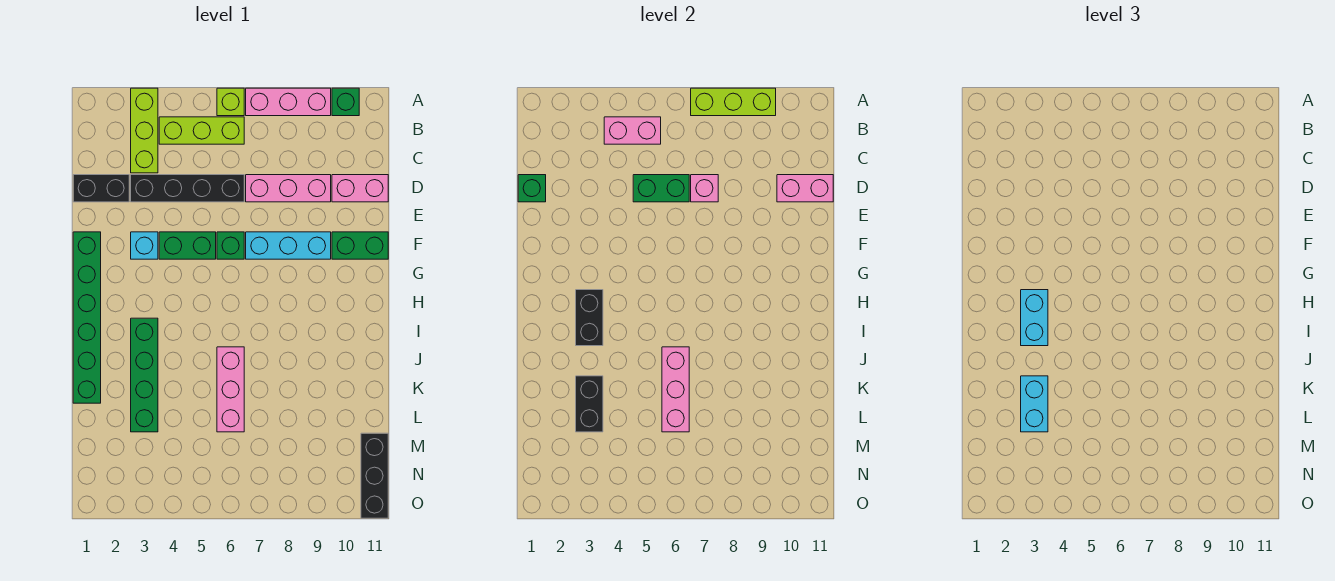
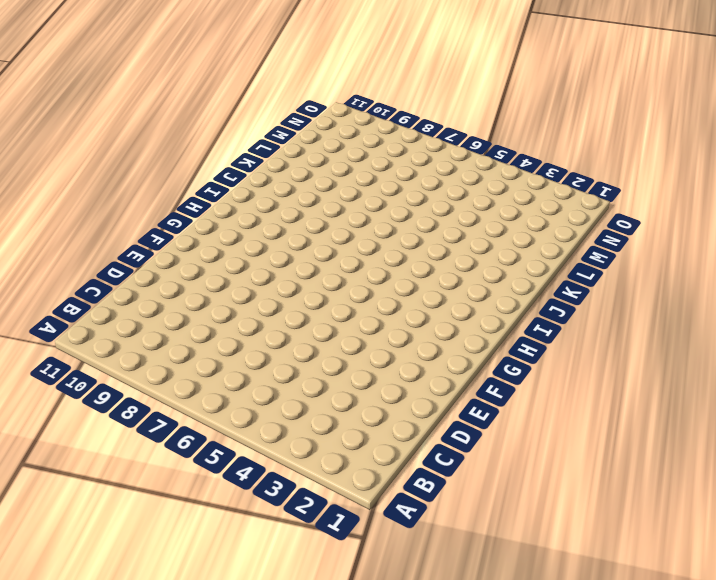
none -> lime brick A3:C3 level 1
none -> lime brick A6 level 1
none -> pink brick A7:A9 level 1

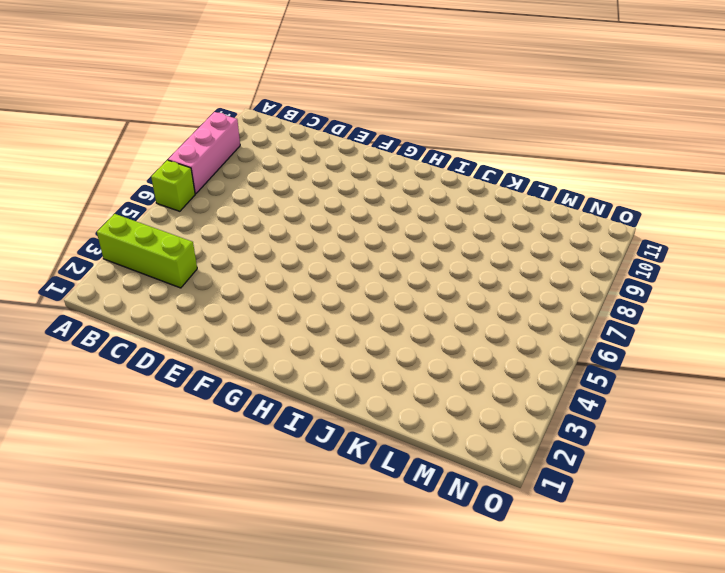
none -> green brick A10 level 1
none -> lime brick B4:B6 level 1
none -> black brick D1:D2 level 1

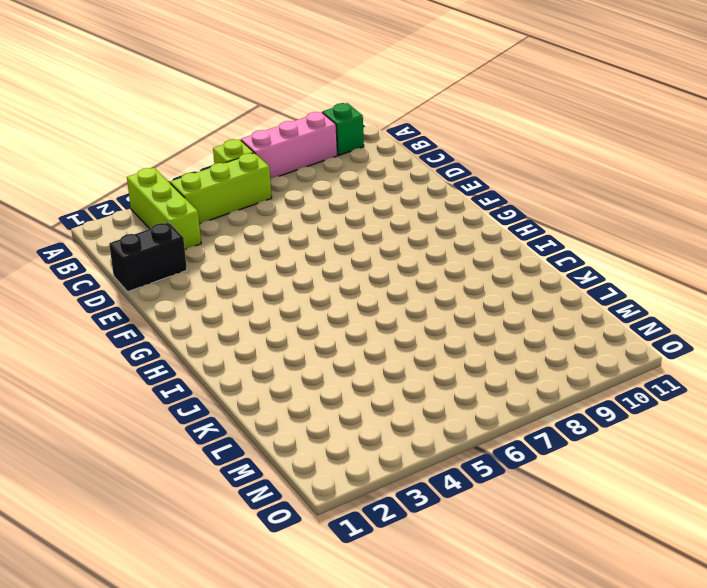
none -> black brick D3:D6 level 1
none -> pink brick D7:D9 level 1
none -> pink brick D10:D11 level 1

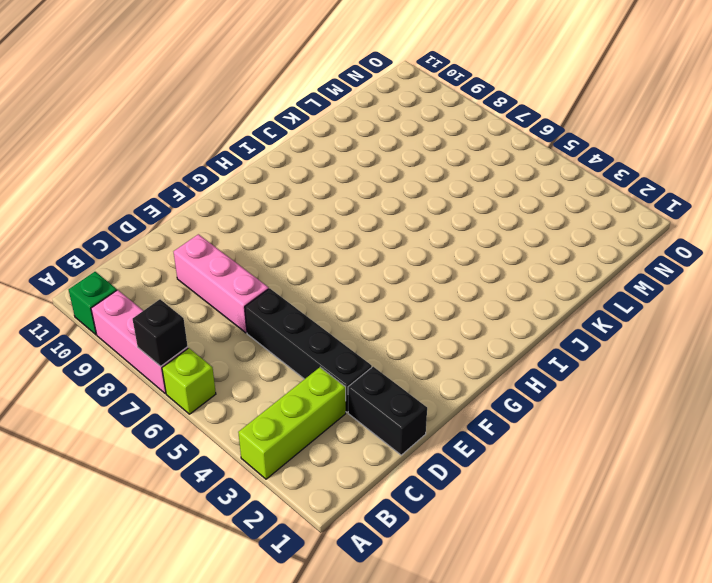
black brick A7 level 2 -> lime brick A7:A9 level 2
none -> lime brick B4:B6 level 1
none -> pink brick D10:D11 level 1
none -> green brick F1:K1 level 1

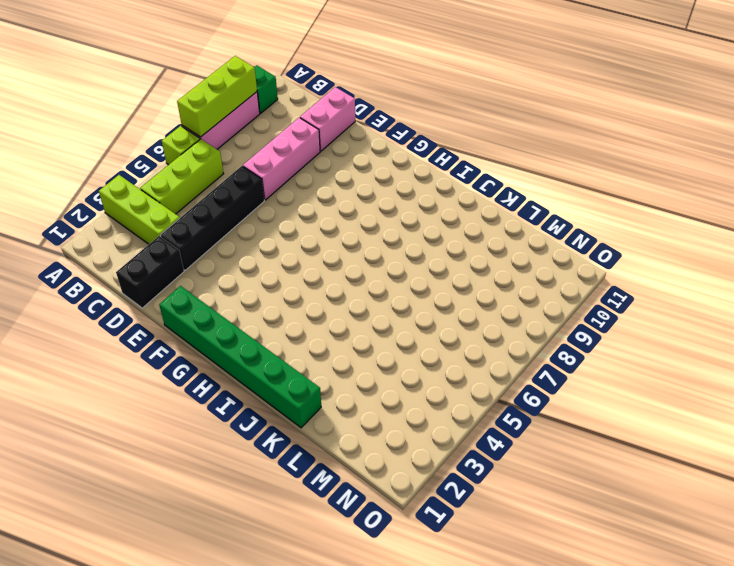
none -> cyan brick F3 level 1
none -> green brick F4:F5 level 1
none -> green brick F6 level 1

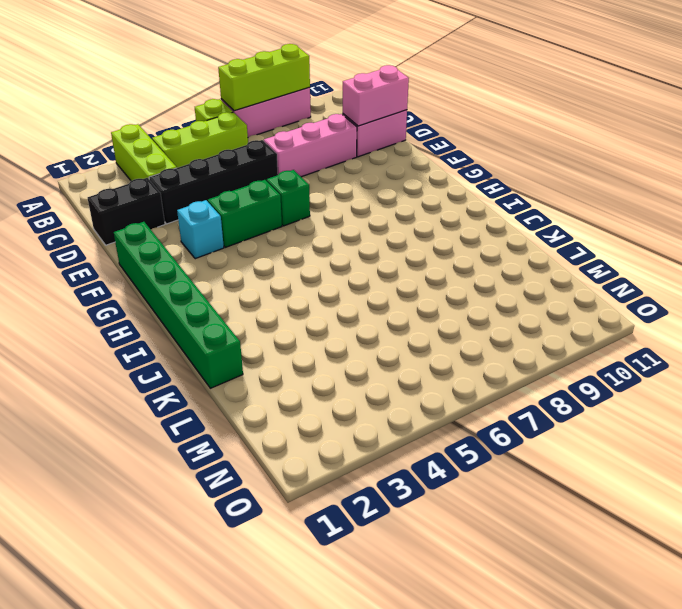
none -> green brick A10 level 1
none -> cyan brick F7:F9 level 1
none -> green brick F10:F11 level 1

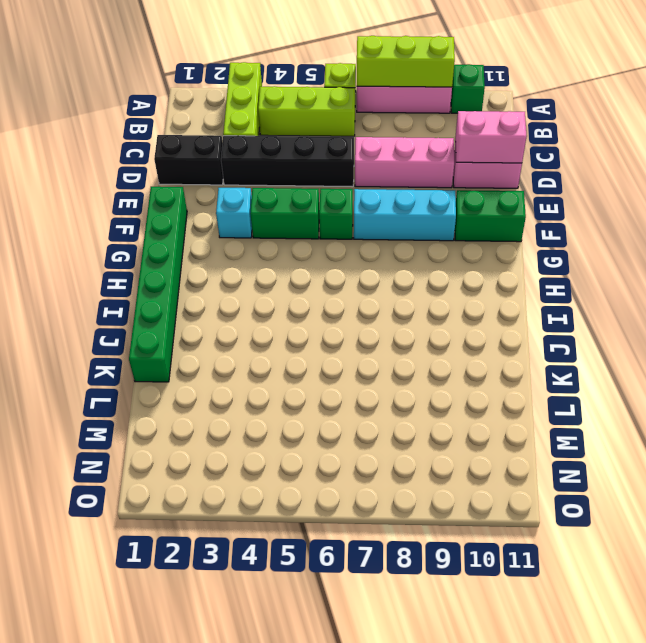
none -> green brick I3:L3 level 1
none -> pink brick J6:L6 level 1
none -> black brick M11:O11 level 1

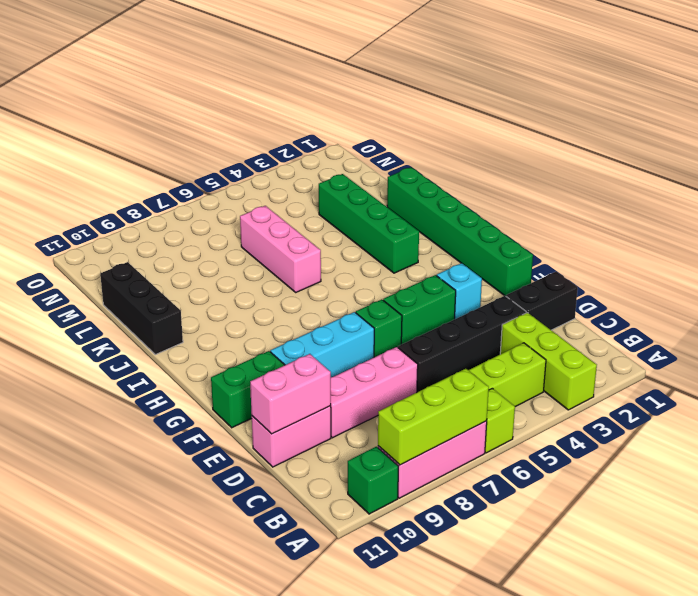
black brick J11:L11 level 1 -> black brick M11:O11 level 1
none -> pink brick B4:B5 level 2
none -> green brick D1 level 2
none -> green brick D5:D6 level 2

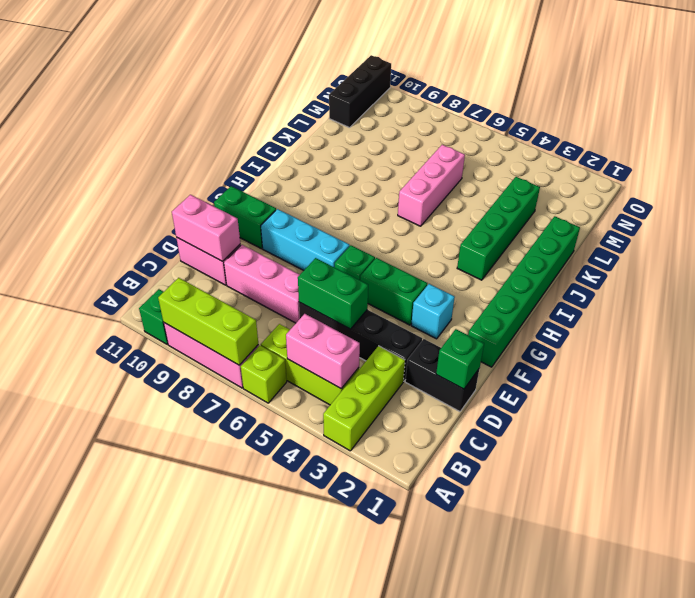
none -> pink brick D7 level 2
none -> black brick H3:I3 level 2
none -> pink brick J6:L6 level 2

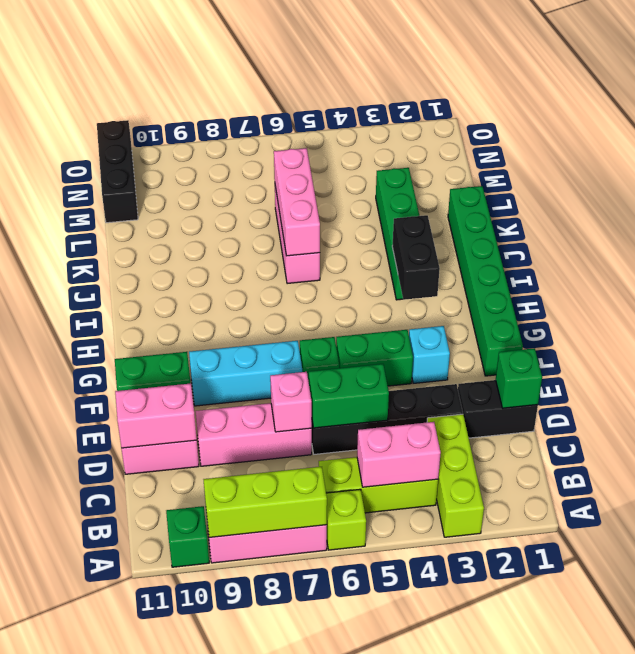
none -> black brick K3:L3 level 2
none -> cyan brick H3:I3 level 3
none -> cyan brick K3:L3 level 3

